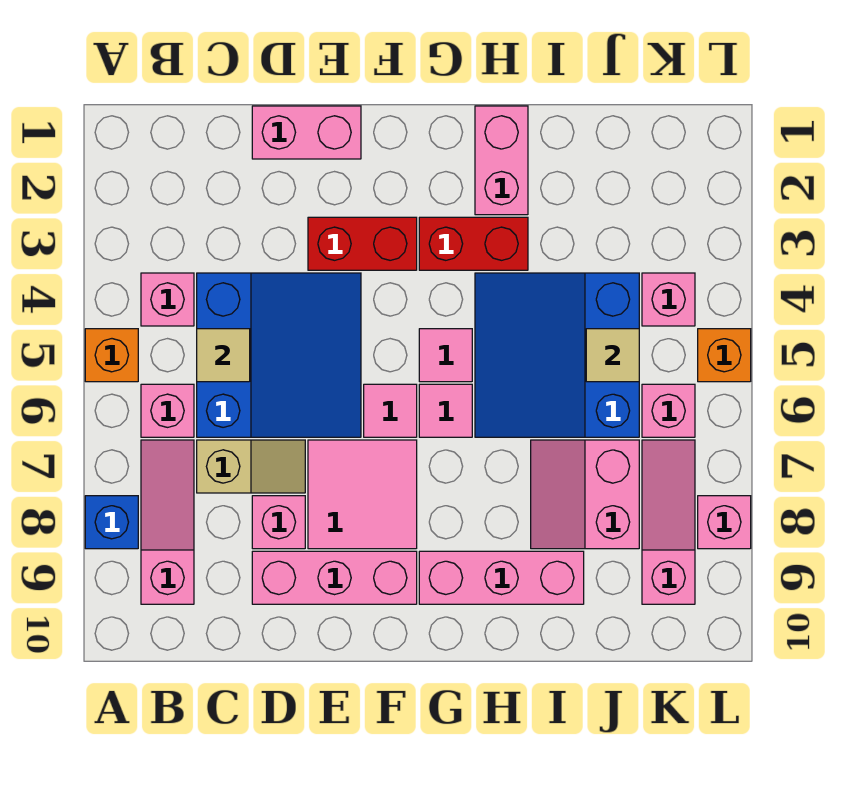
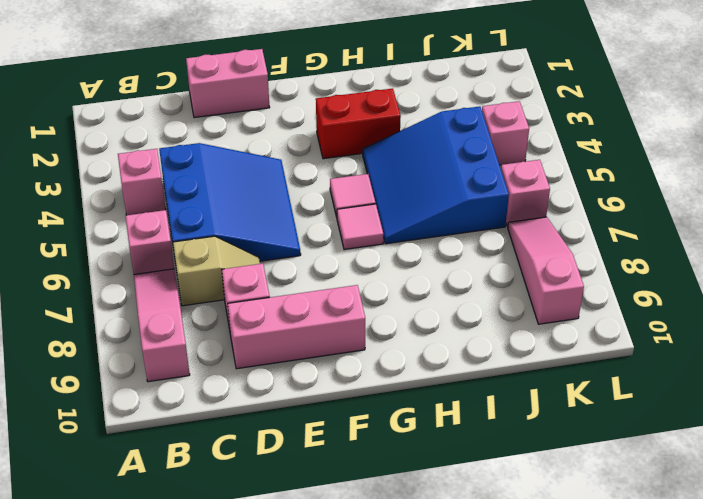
none -> orange brick A5 level 1
none -> blue brick A8 level 1
none -> red brick E3:F3 level 1

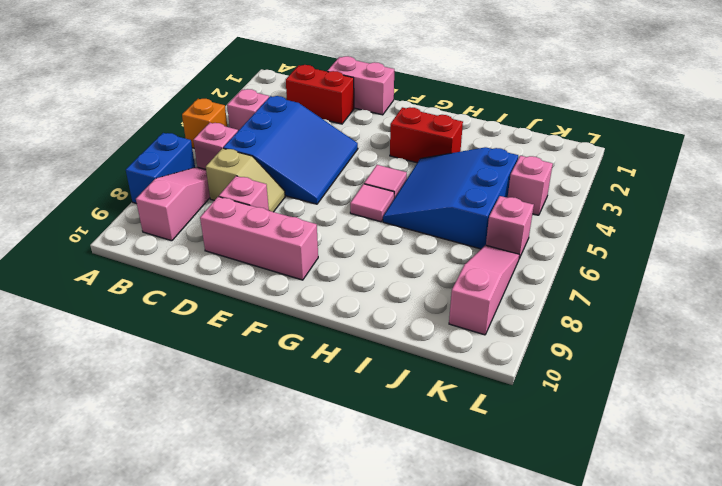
blue brick A7:A8 level 1 -> blue brick A8 level 1
red brick C2:D2 level 1 -> red brick E3:F3 level 1
none -> pink tile E7:F8 level 1
none -> pink tile F6 level 1
none -> pink brick G9:I9 level 1

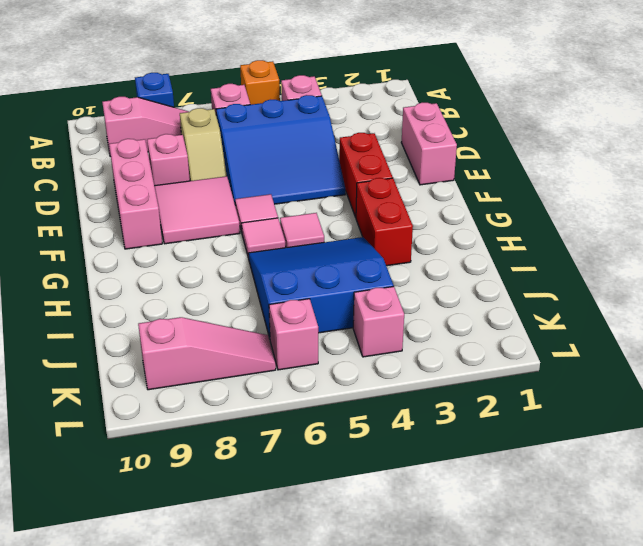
none -> pink brick G9:I9 level 1
none -> pink brick H1:H2 level 1
none -> pink slope I7:J8 level 1 top J

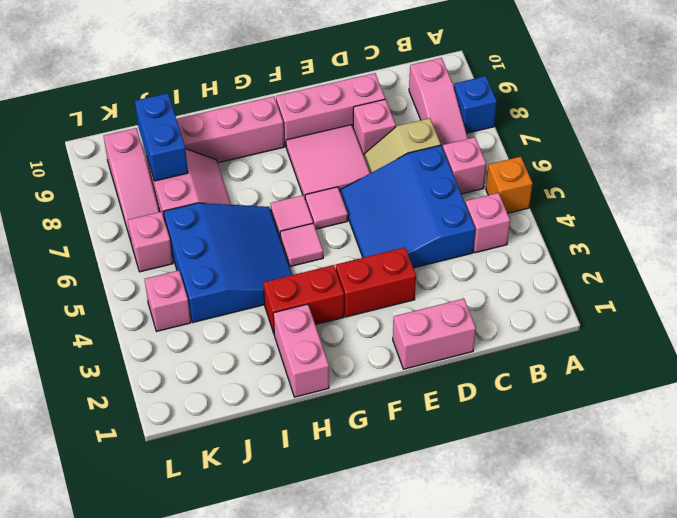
blue brick J8:J9 level 2 -> none
none -> orange brick L5 level 1
none -> pink brick L8 level 1
none -> tan tile C5 level 2

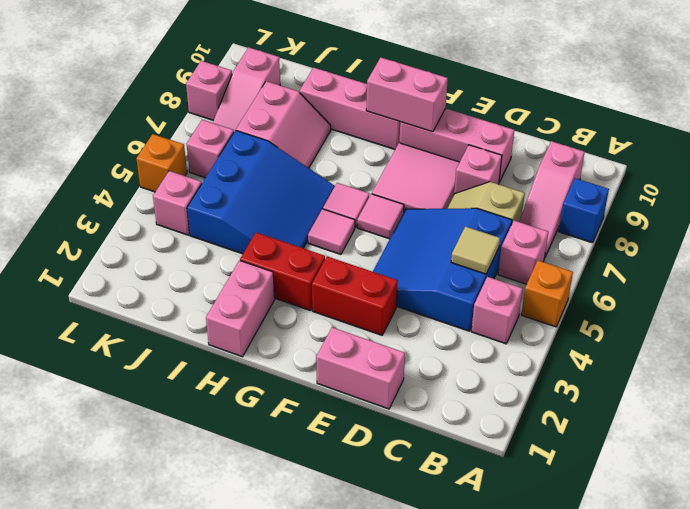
pink brick F9:G9 level 2 -> none
none -> tan tile J5 level 2

